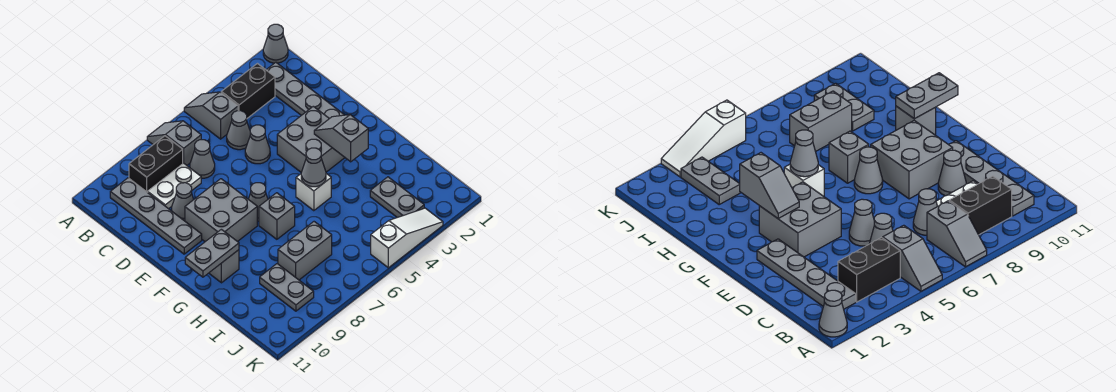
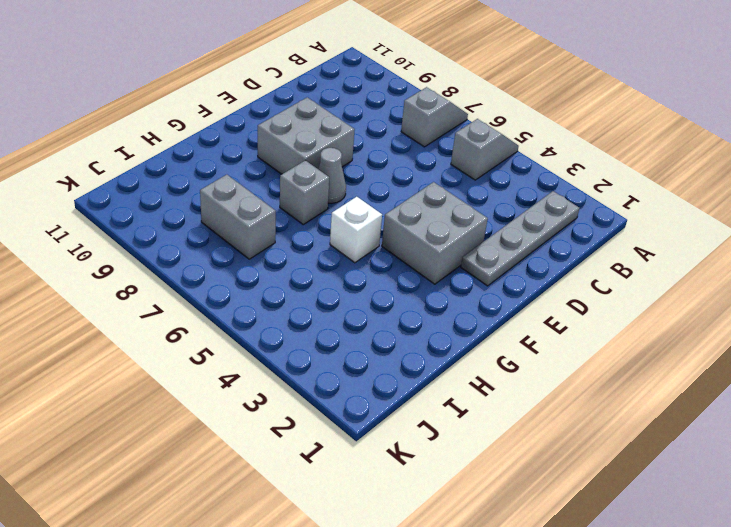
none -> grey cone A1 level 1
none -> black brick B3:B4 level 1
none -> black brick B8:B9 level 1

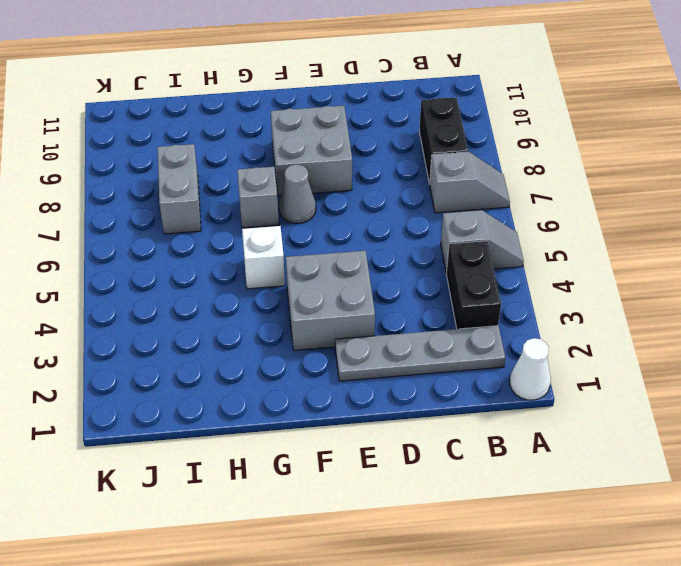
white cone A1 level 1 -> grey cone A1 level 1
none -> grey plate B10:E10 level 1
none -> grey cone C5 level 1
none -> grey cone C7 level 1

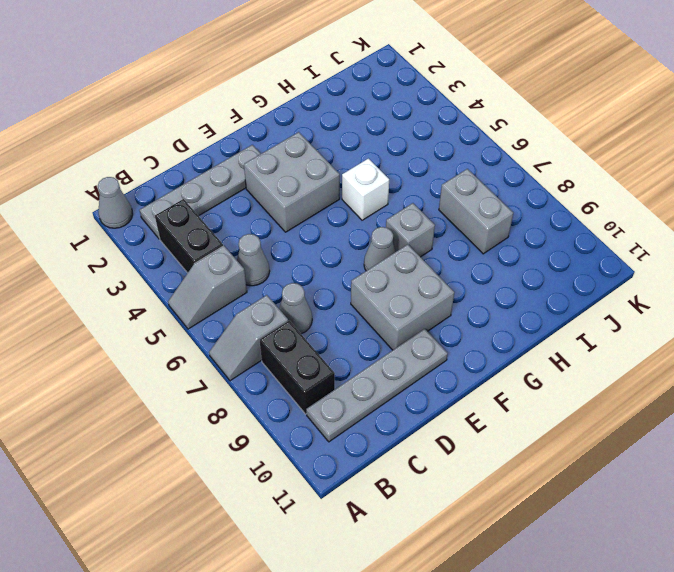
none -> white plate C8:C9 level 1
none -> grey cone D5 level 1
none -> grey cone D9 level 1

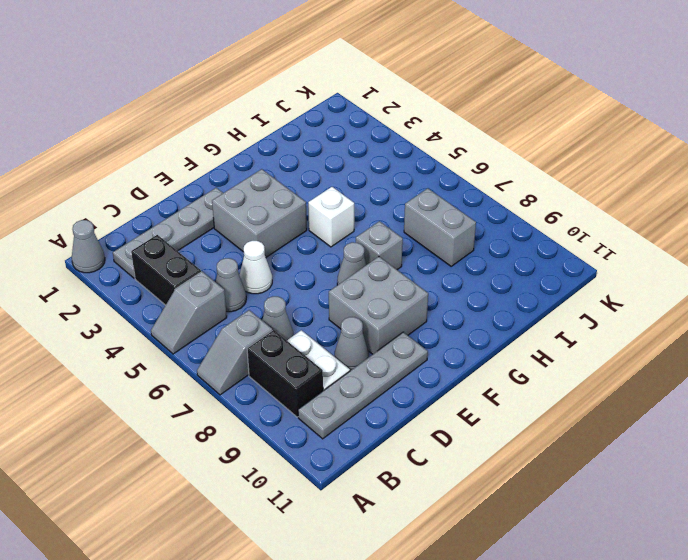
white cone D5 level 1 -> grey cone D5 level 1
none -> grey brick G10 level 1
none -> grey plate I3:J3 level 1
none -> grey plate I9:J9 level 1

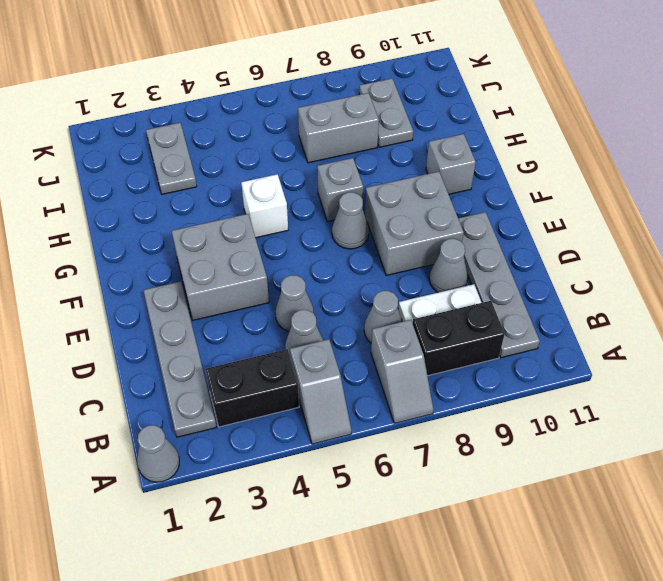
none -> white slope K3:K5 level 1 top 5
none -> grey slope F3:G3 level 2 top G
none -> grey cone G5 level 2

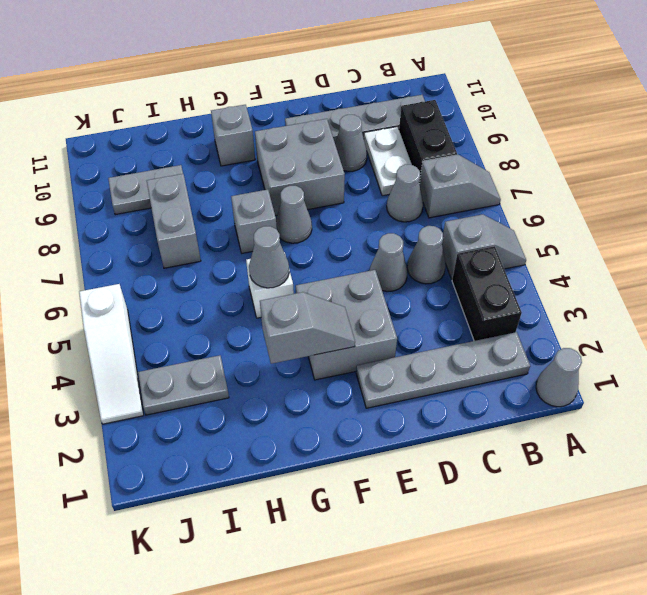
none -> grey plate G10:G11 level 2

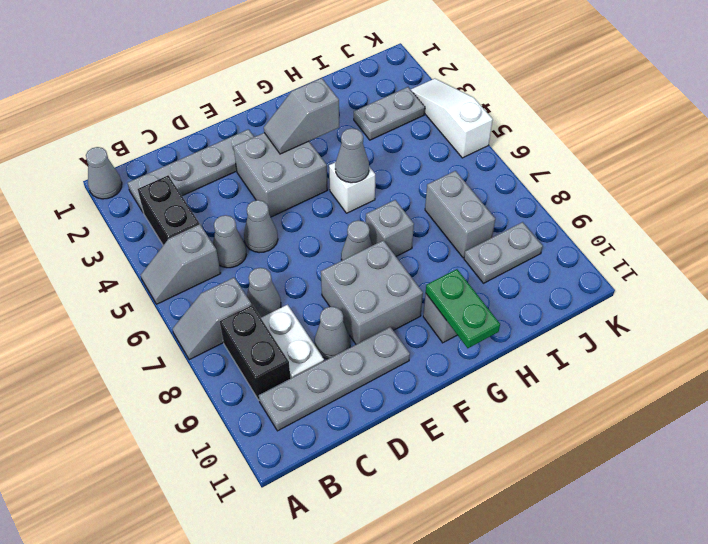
green plate G10:G11 level 2 -> grey plate G10:G11 level 2

